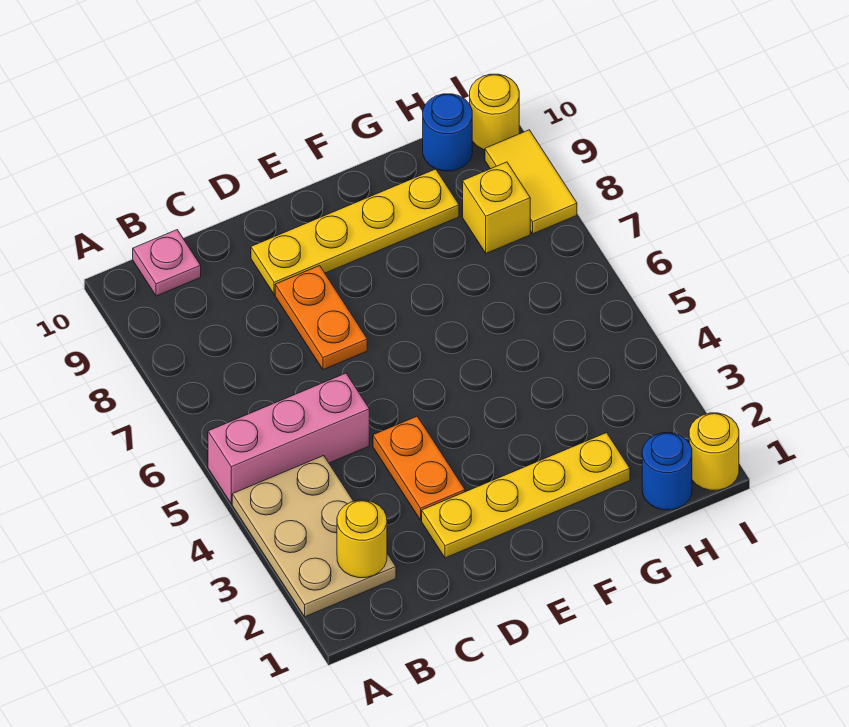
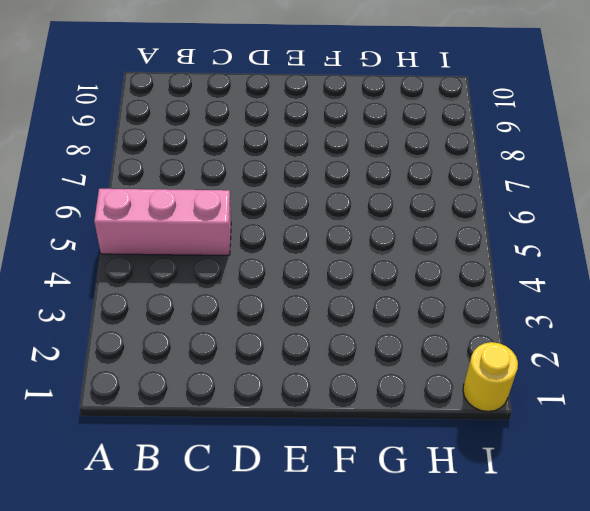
none -> tan plate A2:B4 level 1
none -> pink plate B10 level 1
none -> yellow plate D2:G2 level 1

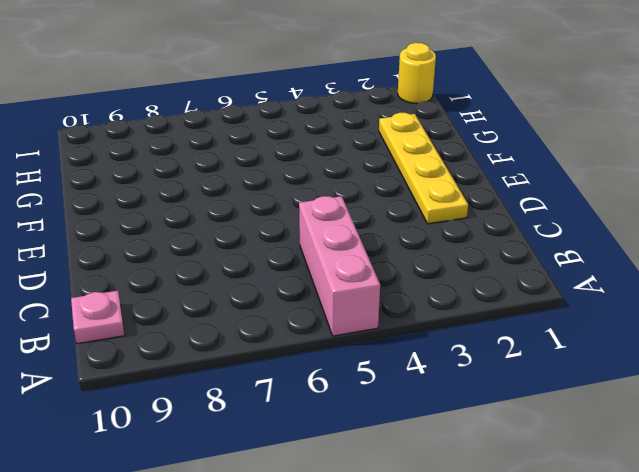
none -> tan plate A2:B4 level 1
none -> orange plate D3:D4 level 1
none -> orange plate D7:D8 level 1

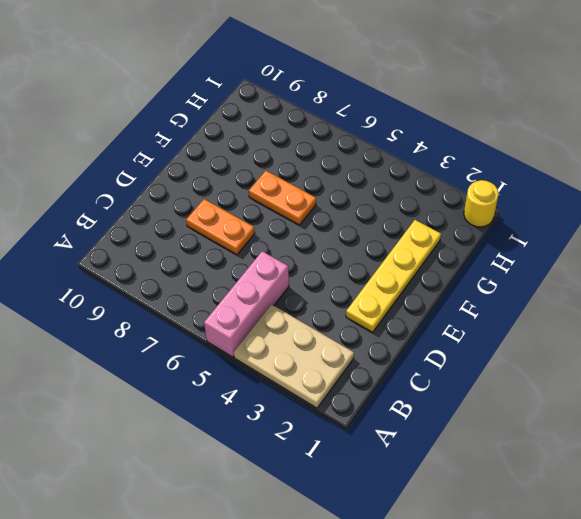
orange plate F6:F7 level 1 -> orange plate D3:D4 level 1
none -> pink plate B10 level 1
none -> yellow plate D9:G9 level 1
none -> blue round brick H1 level 1

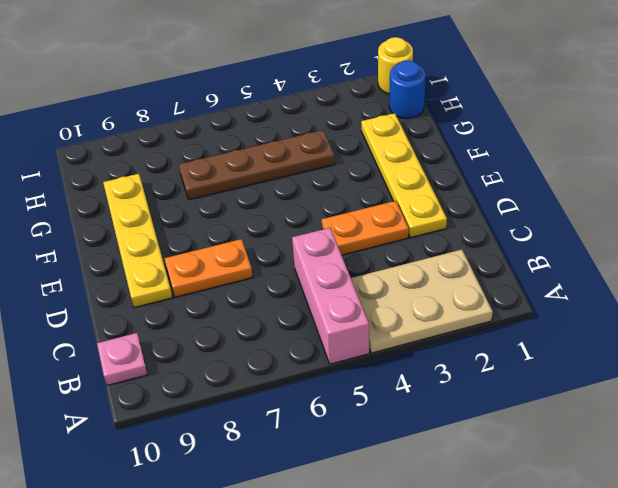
brown plate G4:G7 level 1 -> none
none -> yellow brick H8 level 1
none -> blue round brick H10 level 1
none -> yellow tile I8:I9 level 1

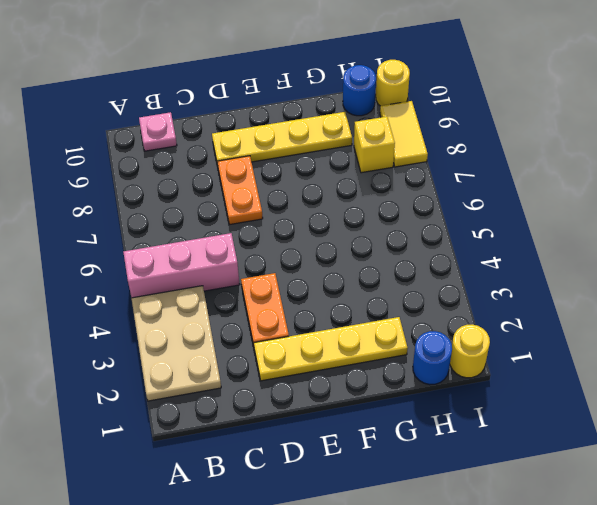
none -> yellow round brick B2 level 2

